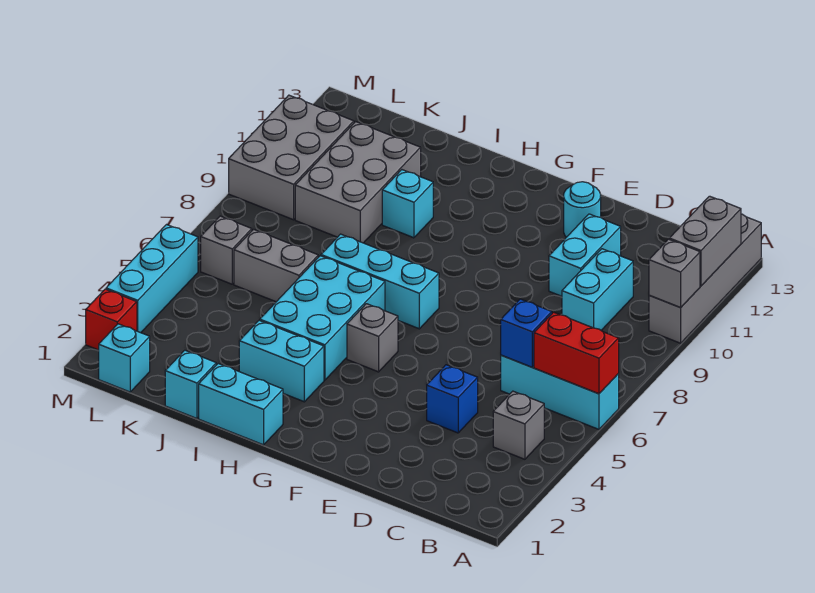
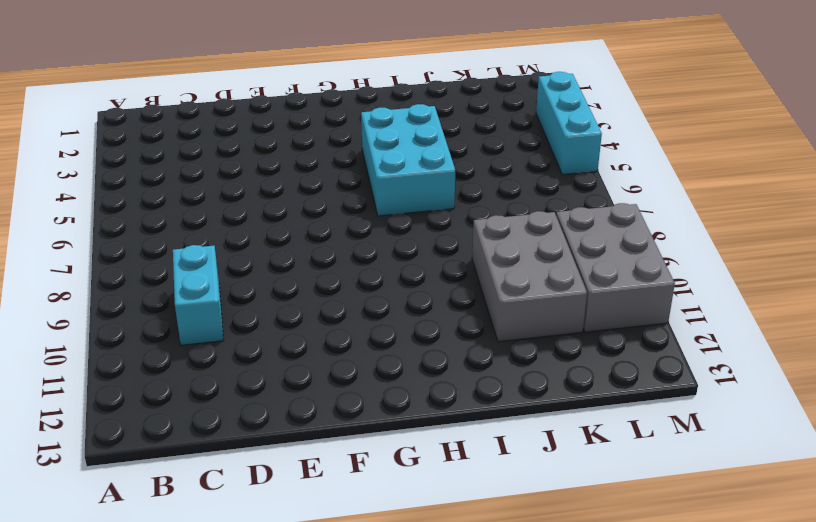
none -> cyan brick A6:C6 level 1
none -> grey brick A10:A13 level 1
none -> grey brick B4 level 1

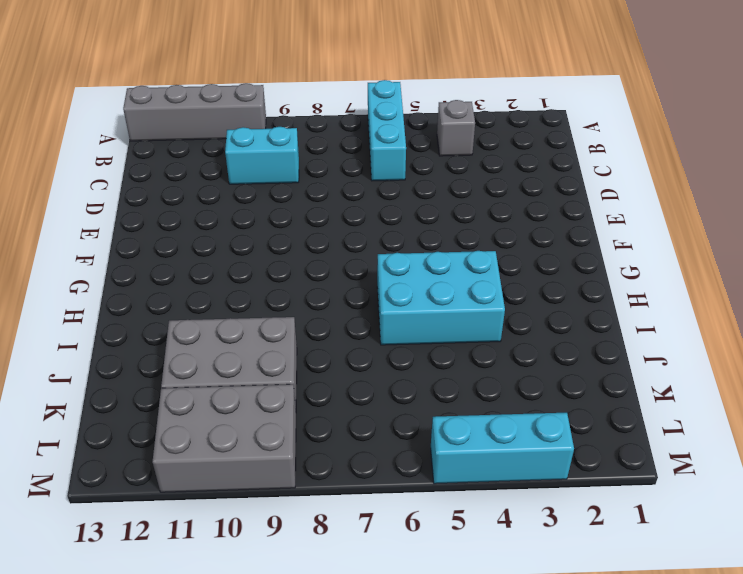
none -> blue brick D4 level 1
none -> cyan brick D10:D11 level 1
none -> cyan round brick E12 level 1

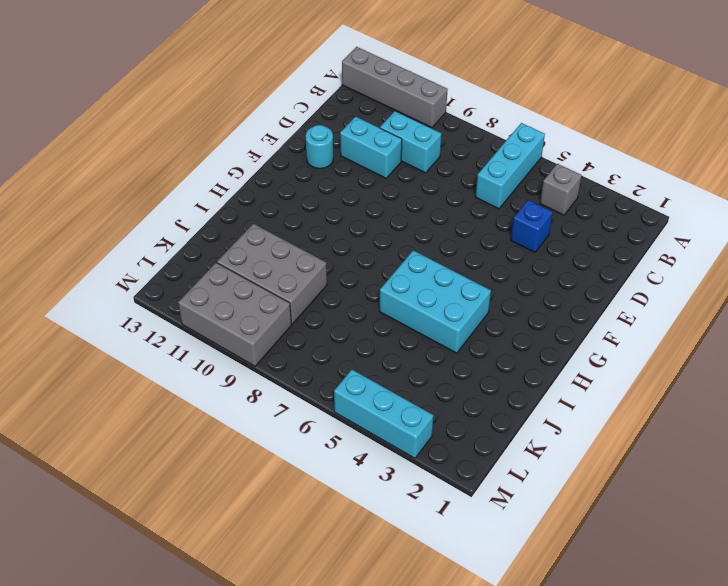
none -> grey brick G5 level 1
none -> cyan brick G7:I7 level 1
none -> cyan brick H1:I1 level 1

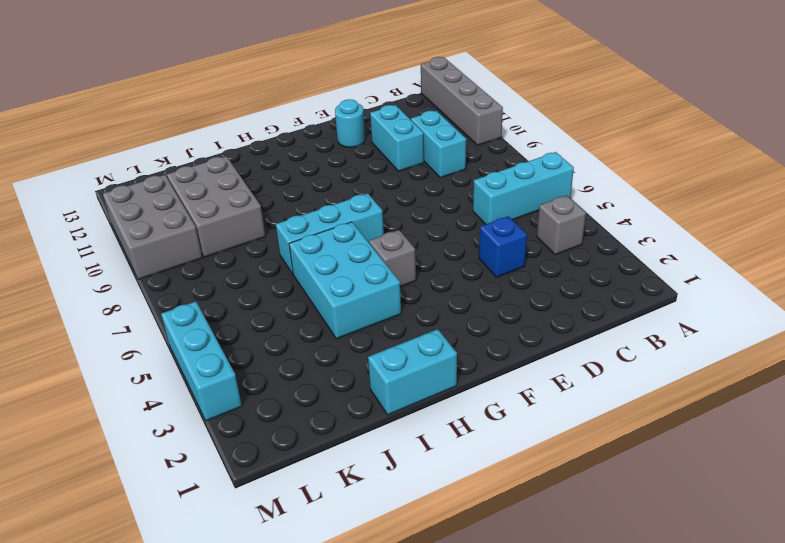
none -> cyan brick H3:I3 level 1
none -> cyan brick I10 level 1
none -> cyan brick J1 level 1

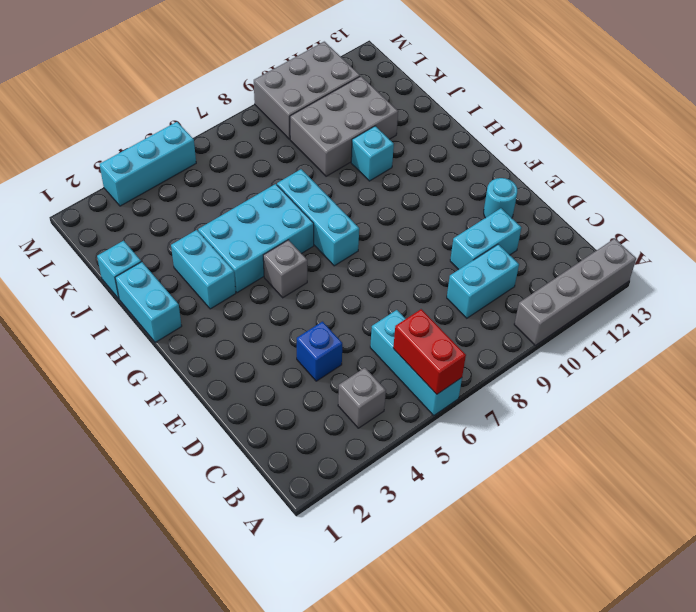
none -> grey brick J6:K6 level 1
none -> cyan brick L1 level 1
none -> grey brick L6 level 1

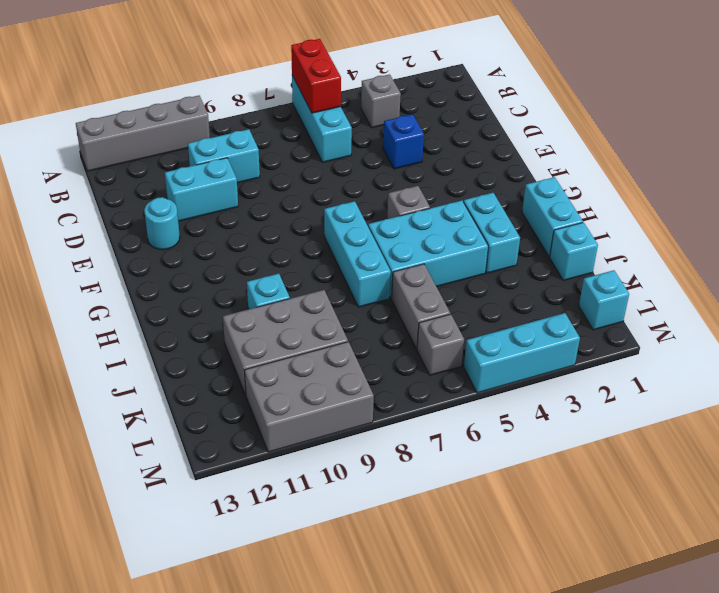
none -> red brick M2 level 1
none -> grey brick A10 level 2
none -> grey brick A11:A12 level 2

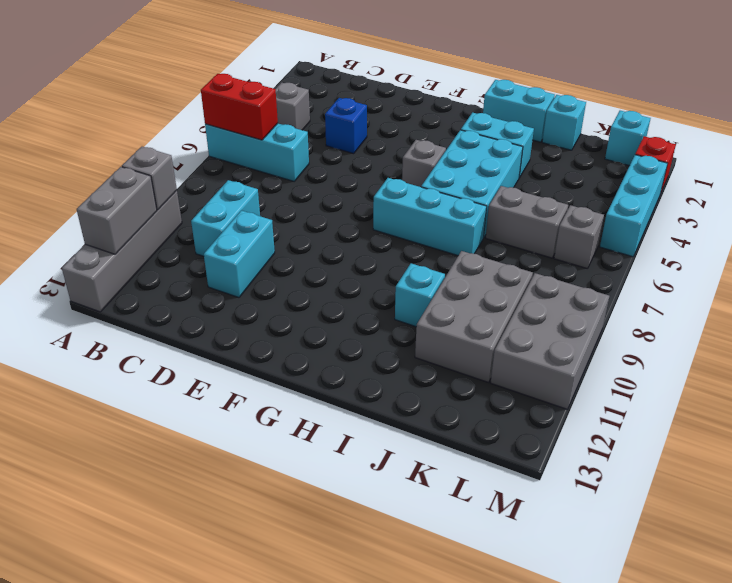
none -> cyan round brick E12 level 1
none -> blue brick C6 level 2

